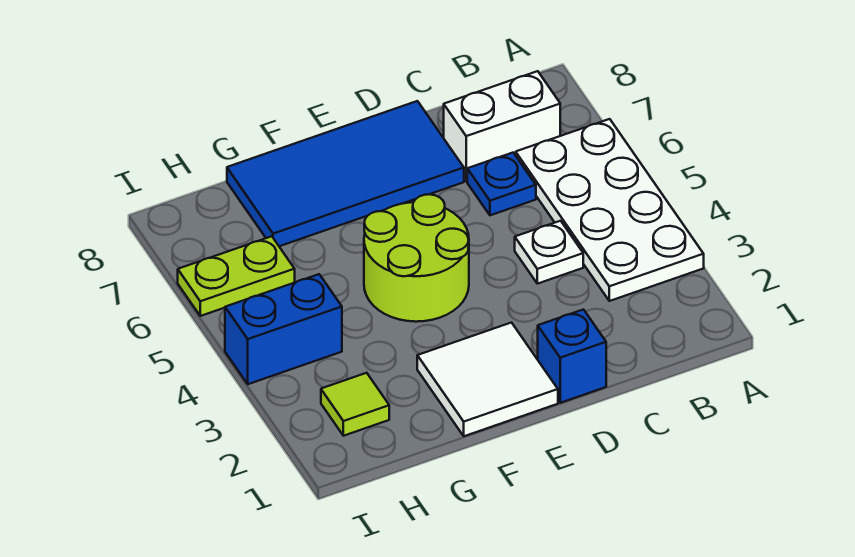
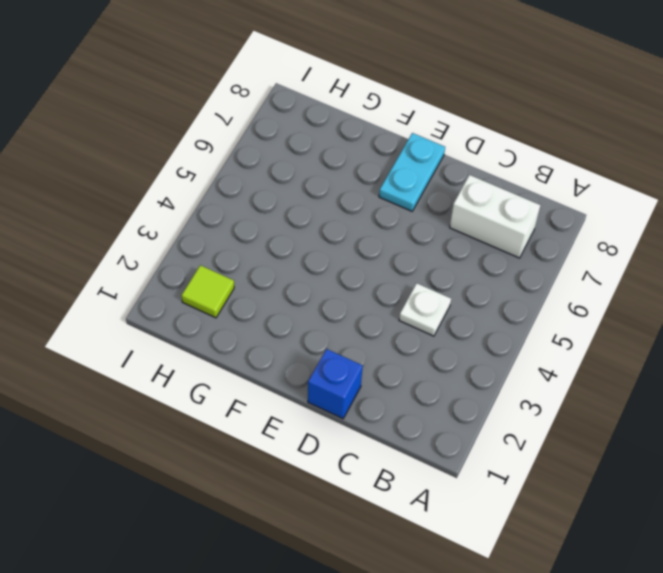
cyan plate E7:E8 level 1 -> blue tile D7:G8 level 1
none -> white plate A3:B6 level 1
none -> blue plate C6 level 1

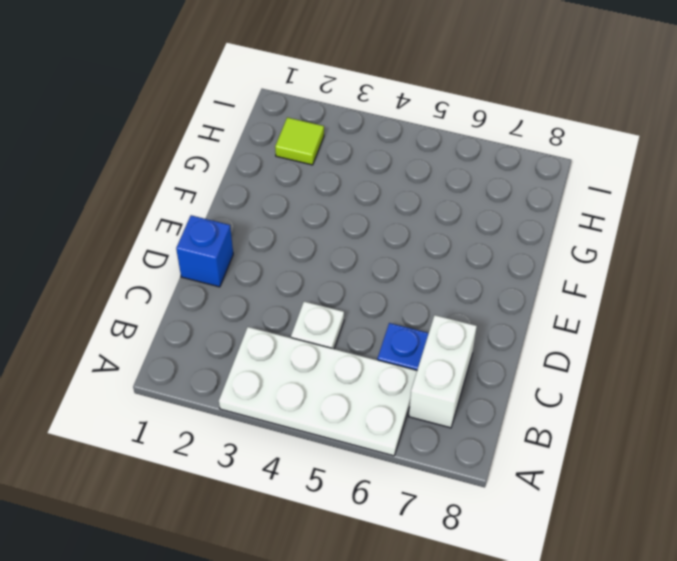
none -> blue tile D7:G8 level 1
none -> white tile E1:F2 level 1

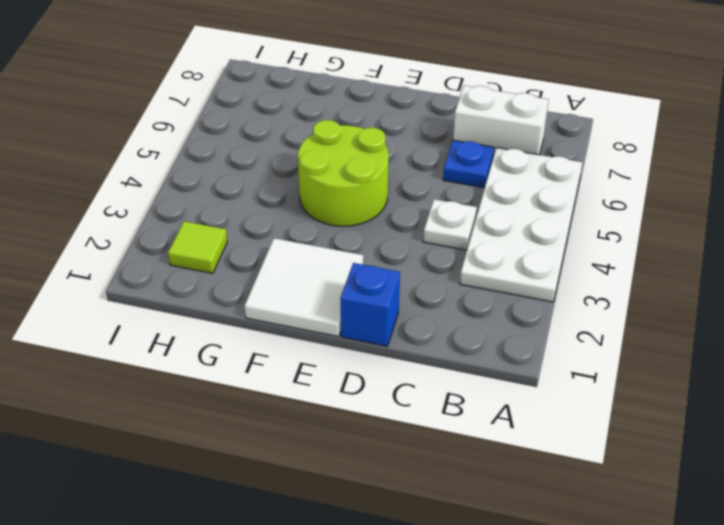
none -> blue tile D7:G8 level 1
none -> blue brick H4:I4 level 1

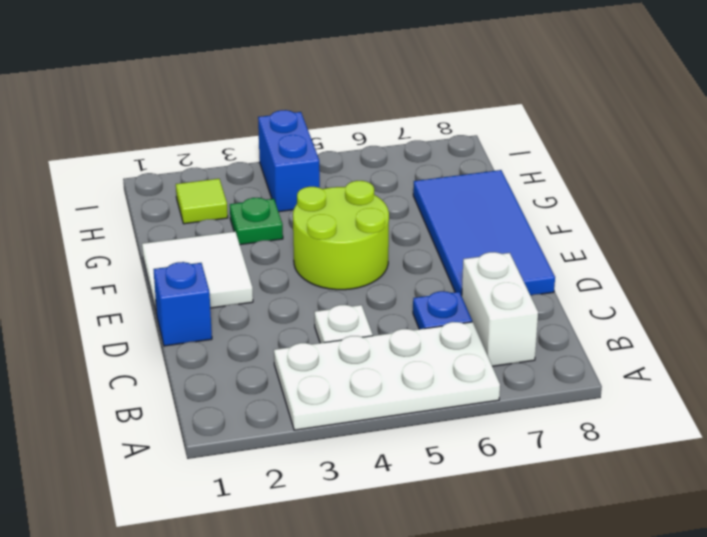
green plate G3 level 1 -> none
none -> lime plate H6:I6 level 1

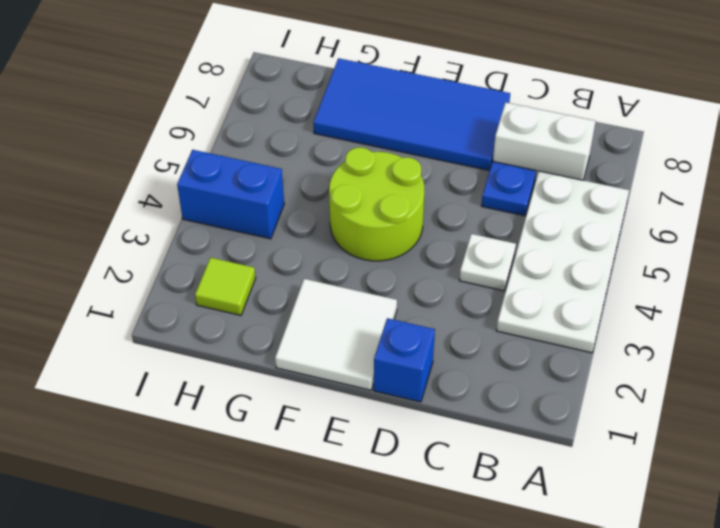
none -> lime plate H6:I6 level 1

